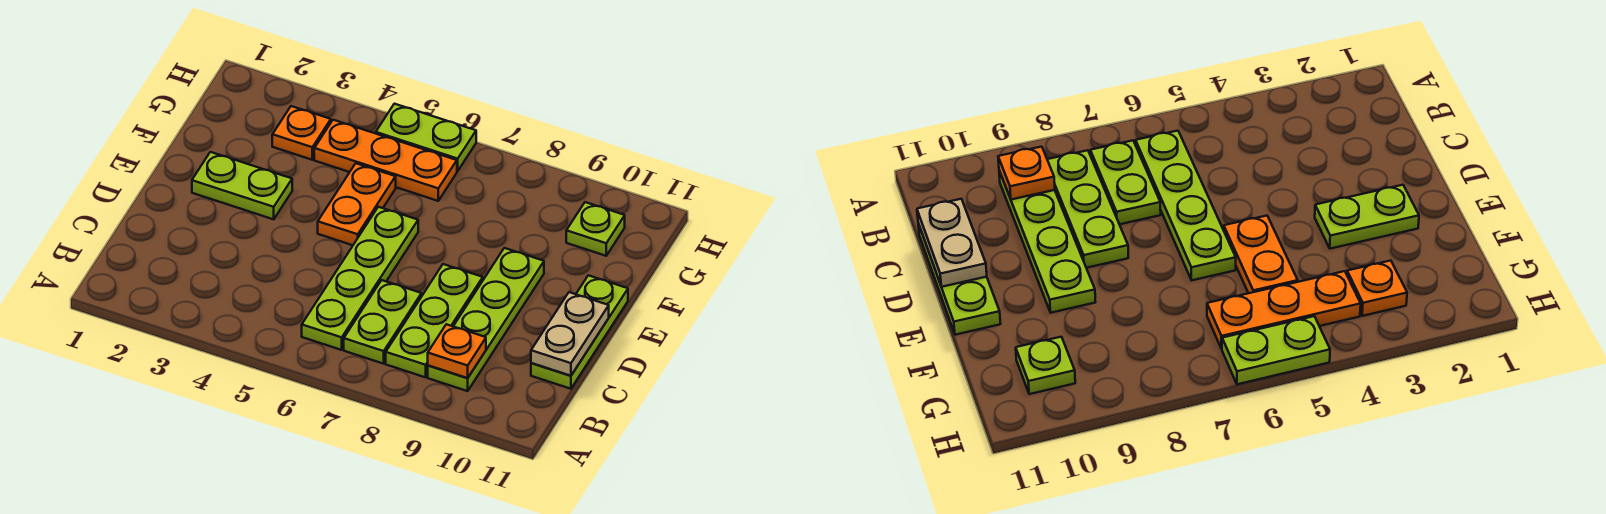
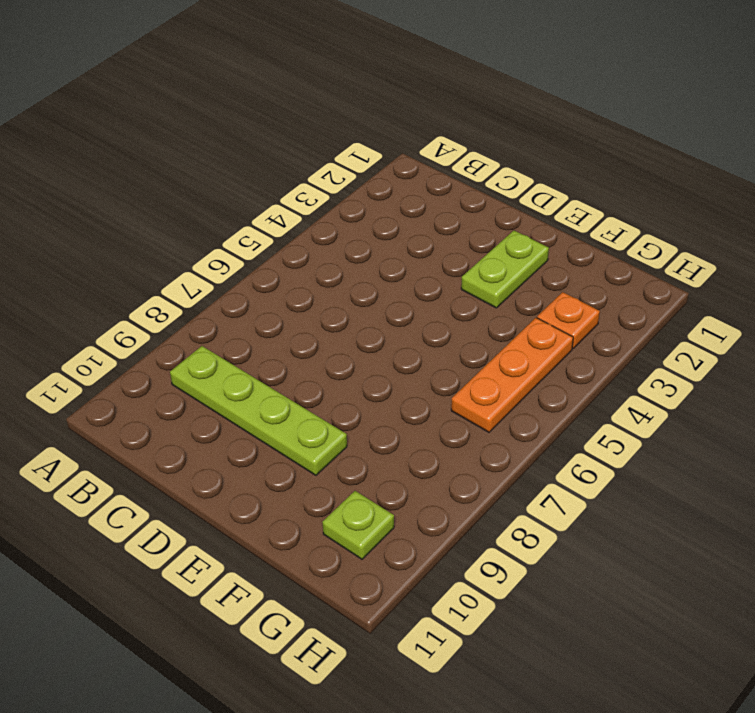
none -> lime plate B6:E6 level 1
none -> lime plate B7:C7 level 1
none -> lime plate B8:D8 level 1

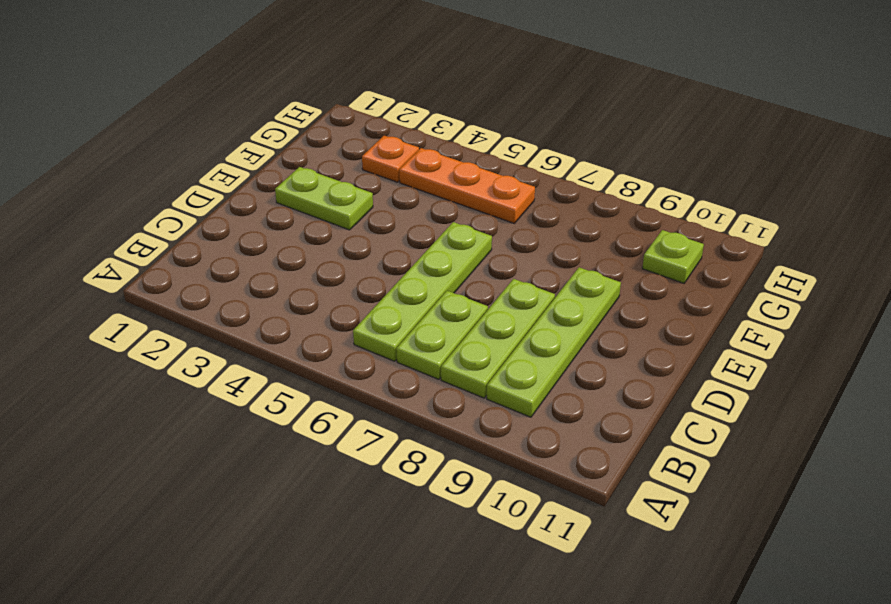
none -> lime plate C11:E11 level 1
none -> orange plate E5:F5 level 1
none -> lime plate H5:H6 level 1

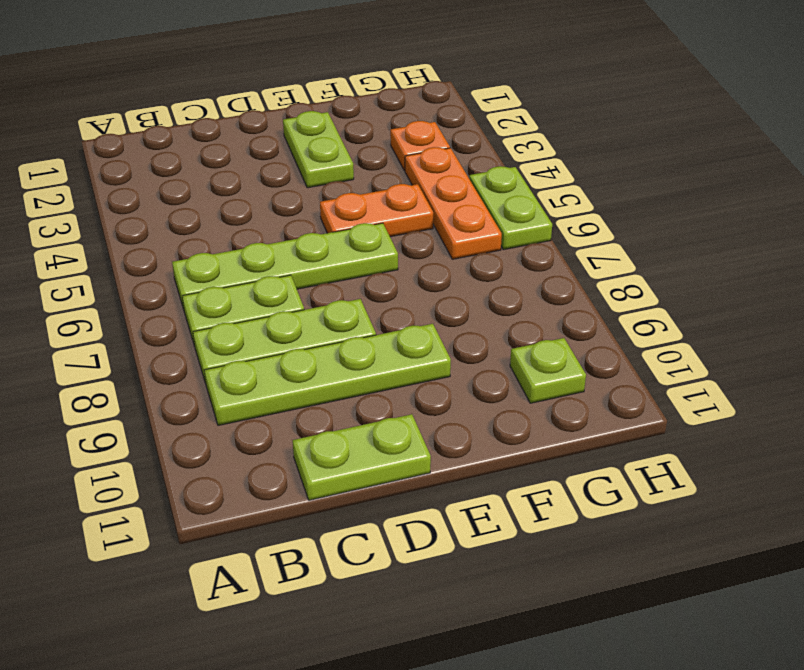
lime plate C11:D11 level 1 -> lime plate C11:E11 level 1
none -> orange plate B9 level 2
none -> tan plate C11:D11 level 2

